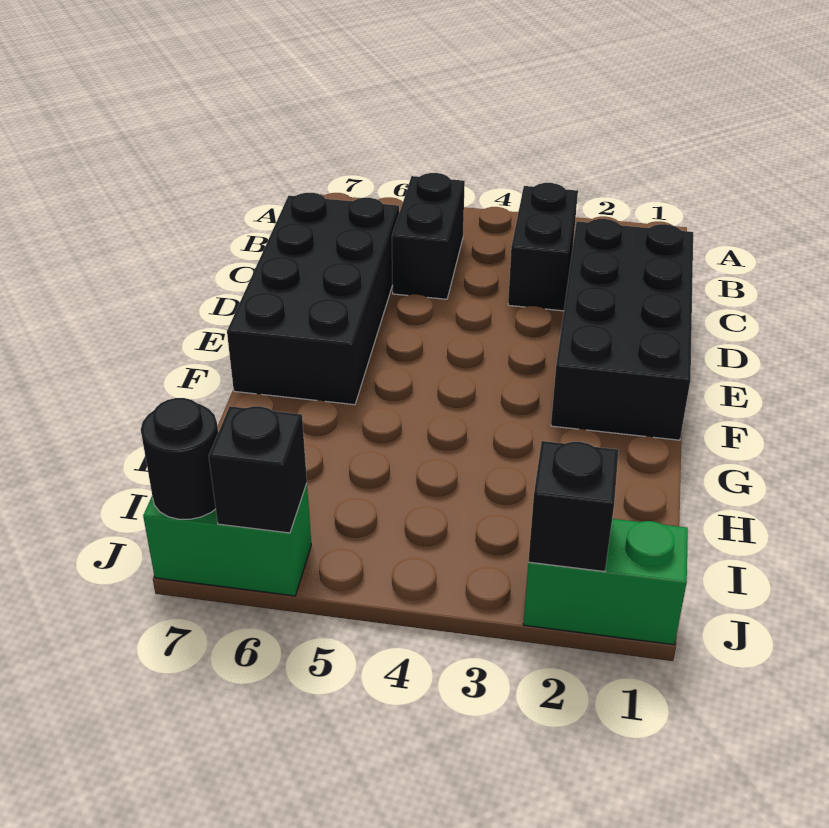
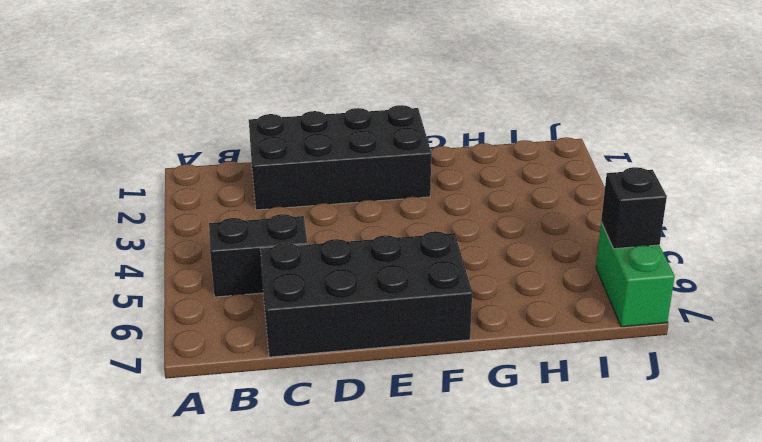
none -> black brick B3:C3 level 1
none -> green brick J1:J2 level 1

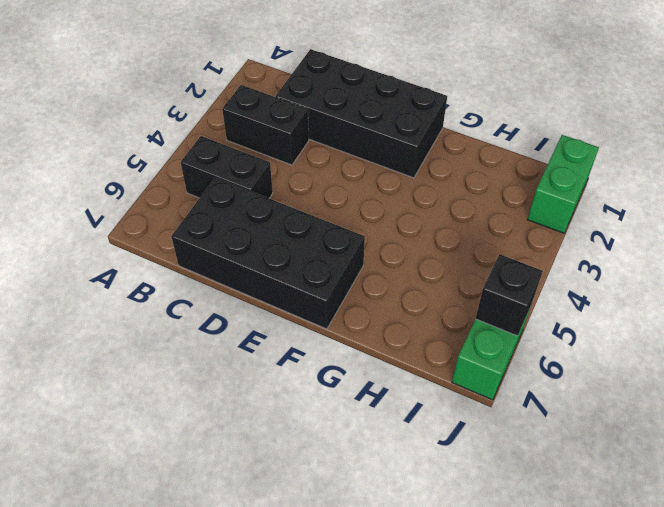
none -> black brick J2 level 2
none -> black round brick J7 level 2

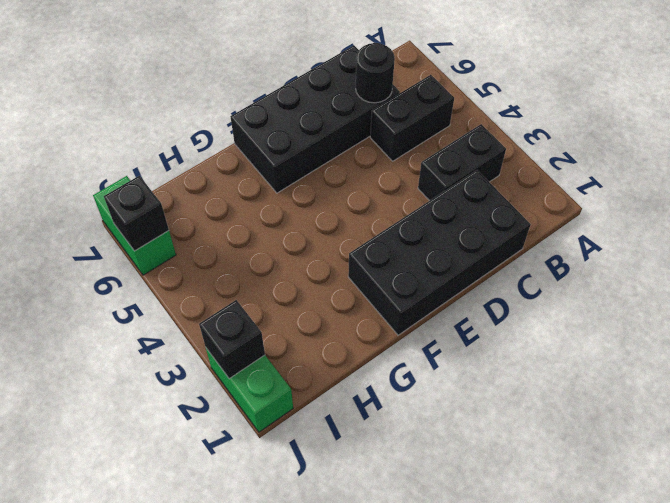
black round brick C6 level 2 -> black round brick J7 level 2

